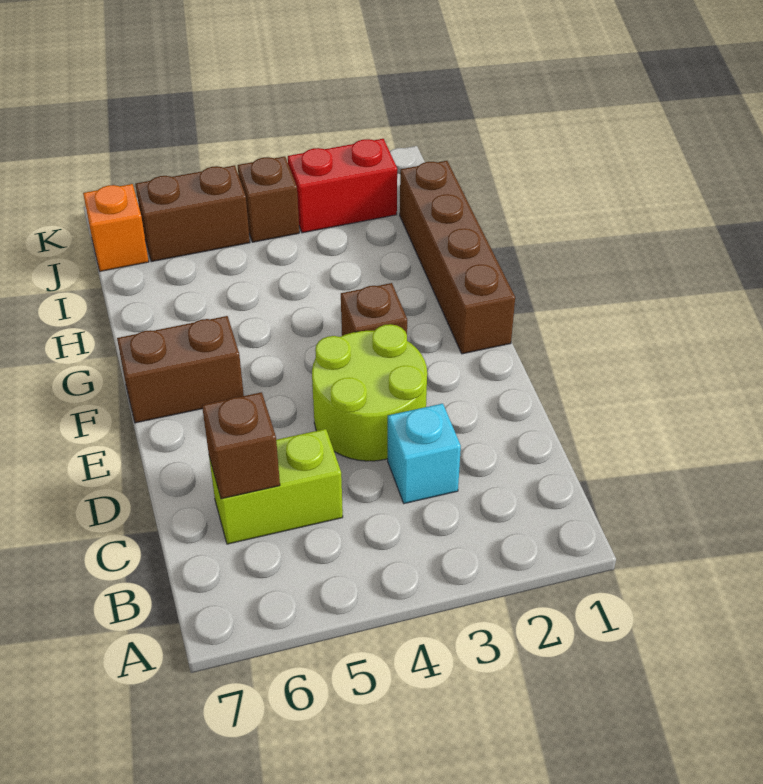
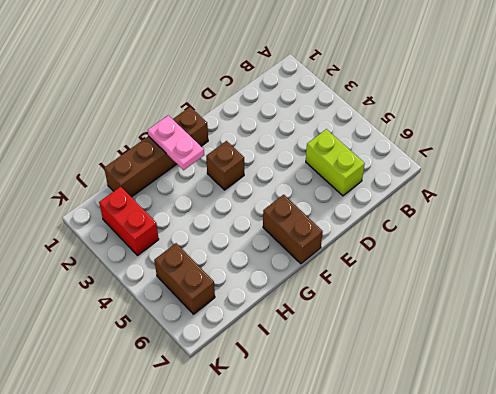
pink plate G1:G2 level 2 -> none
none -> cyan brick C3 level 1
none -> lime round brick D3:E4 level 1

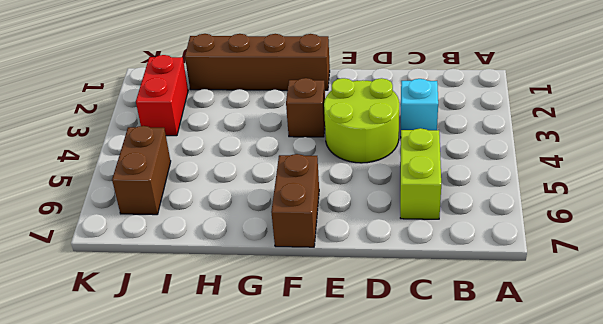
none -> brown brick J4 level 1
none -> orange brick J7 level 1

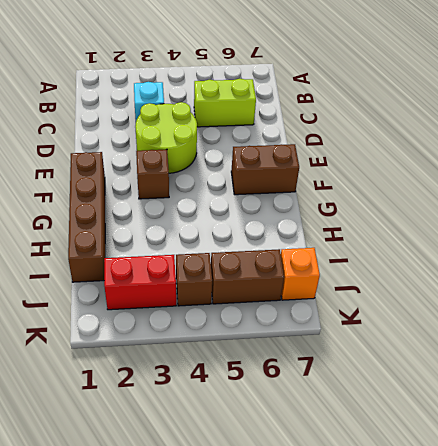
none -> brown brick C6 level 2

